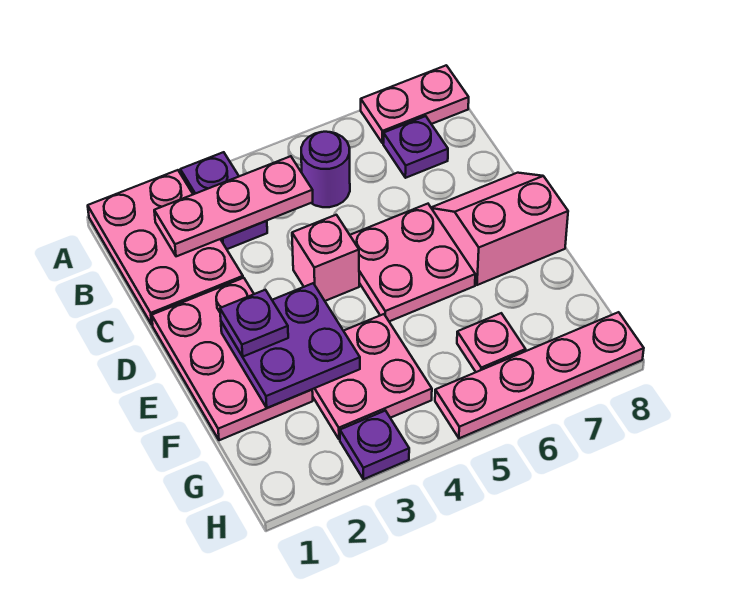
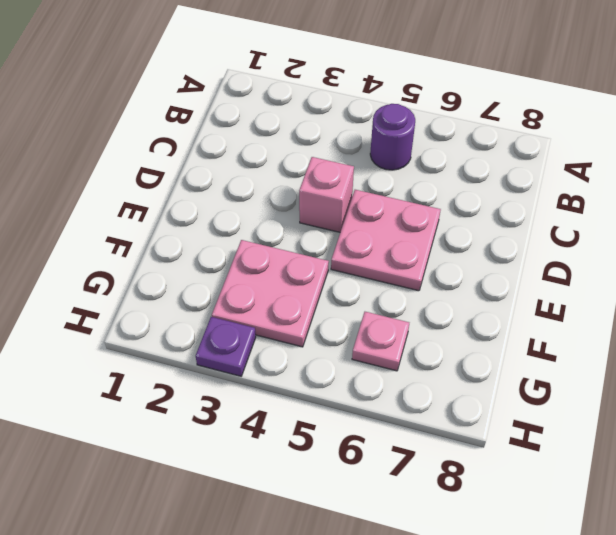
none -> pink plate A1:C2 level 1
none -> purple plate A3:B3 level 1
none -> pink plate A7:A8 level 1

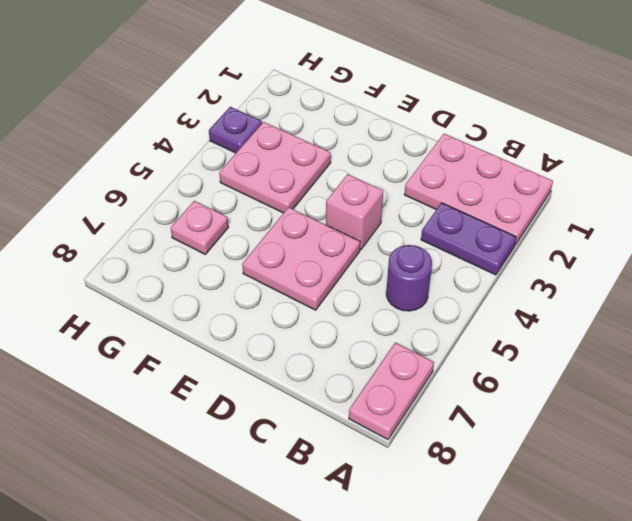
none -> purple plate B7 level 1
none -> pink plate D1:F2 level 1
none -> pink slope D7:E8 level 1 top E

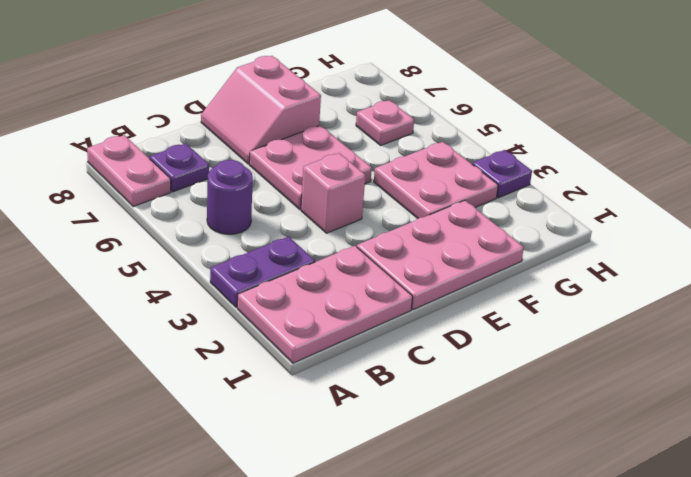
none -> pink plate H5:H8 level 1
none -> pink plate B2:B4 level 2
none -> purple plate E2:F3 level 2

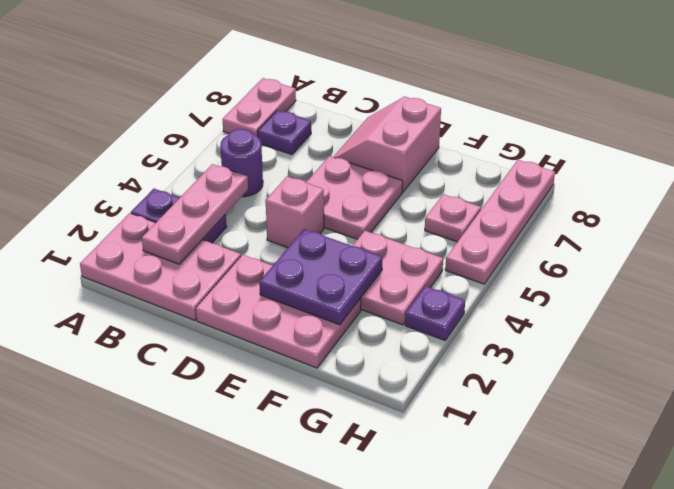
none -> purple plate E2 level 3

